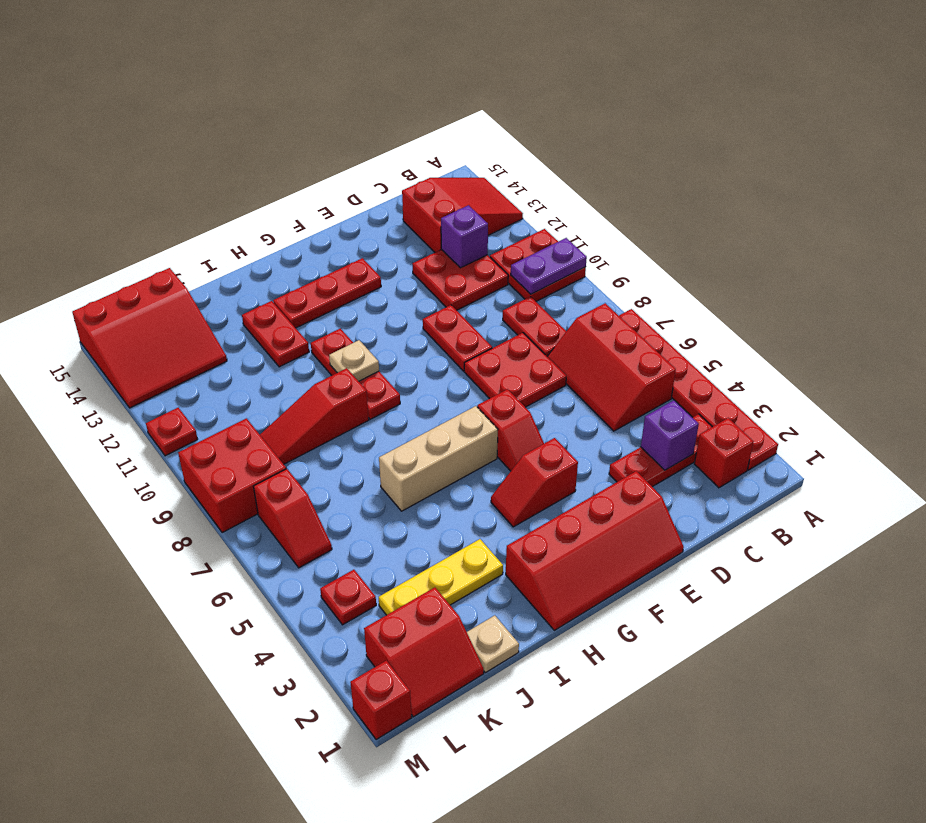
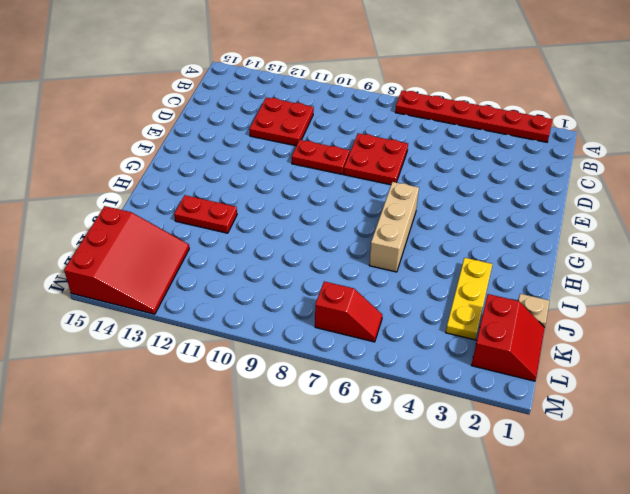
none -> red plate A10:B11 level 1
none -> red slope A13:C14 level 1 top C
none -> red brick B2 level 1
none -> red plate B3:D3 level 1

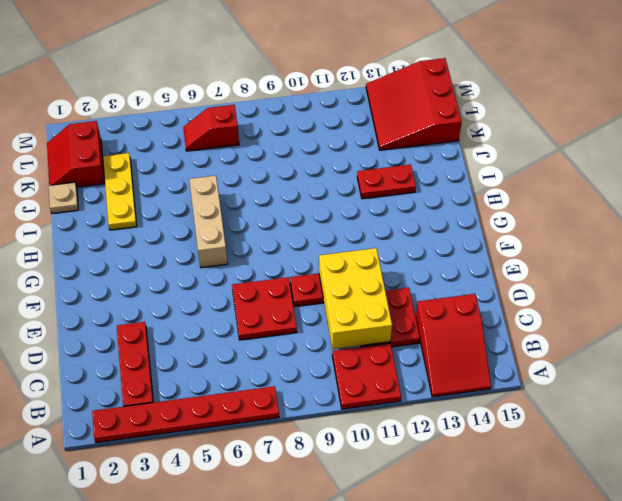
yellow brick C10:E11 level 2 -> none
none -> red brick B2 level 1
none -> red slope B5:C7 level 1 top B
none -> red plate C8:C9 level 1
none -> red slope E1:H2 level 1 top 2

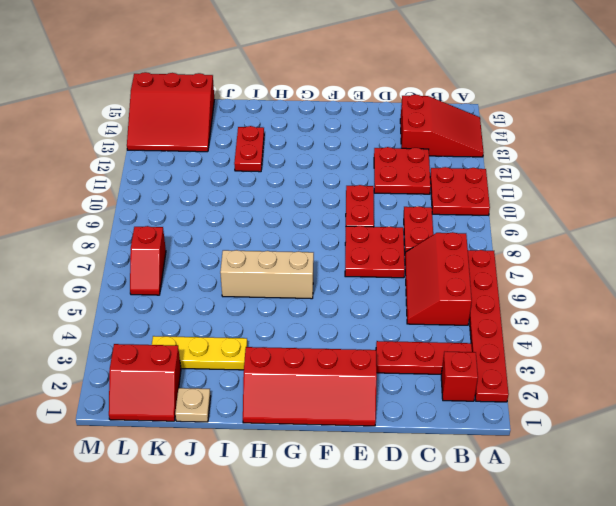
none -> red slope F4:G4 level 1 top F
none -> red slope F5:F6 level 1 top 6
none -> red plate F13:H13 level 1
none -> red plate H9:H11 level 1

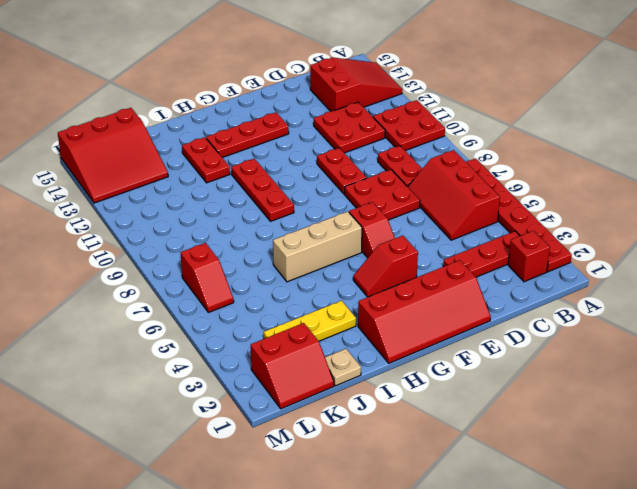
none -> red slope I9:K9 level 1 top I
none -> red plate L4 level 1
none -> red brick L8:M9 level 1
none -> red brick M1 level 1

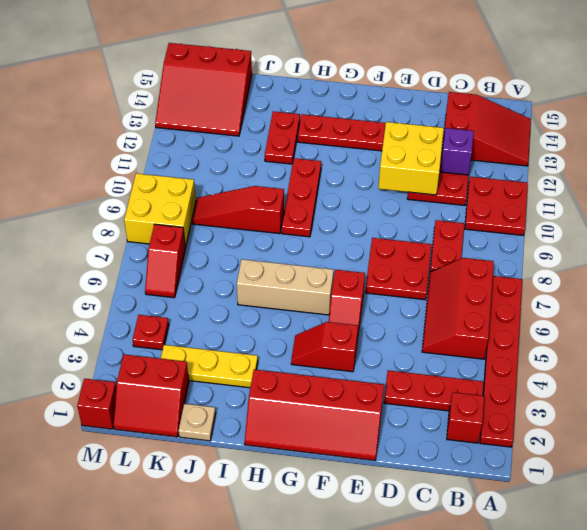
yellow brick D11:E12 level 2 -> none
yellow brick L8:M9 level 1 -> red brick L8:M9 level 1
none -> red plate E9:E10 level 1
none -> red plate M11 level 1
none -> purple plate A10:B10 level 2
none -> purple brick C3 level 2

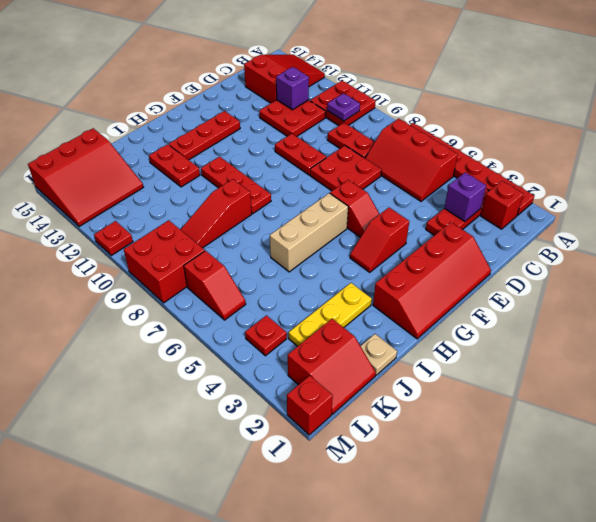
purple plate B10 level 2 -> purple plate A10:B10 level 2
none -> tan plate H10 level 2

